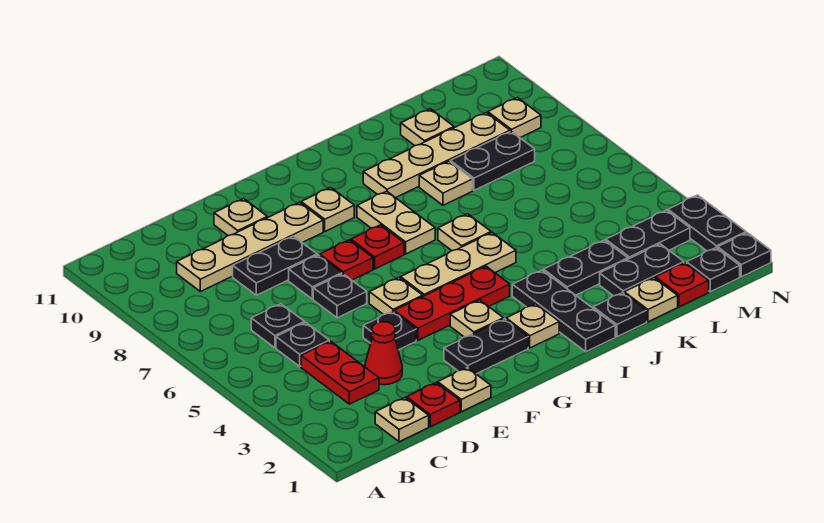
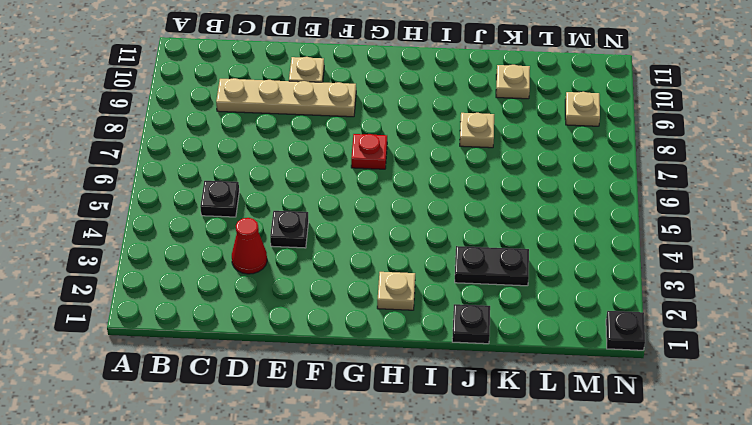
none -> tan plate C1 level 1
none -> red plate C3:C4 level 1
none -> black plate C6 level 1
none -> red plate D1 level 1

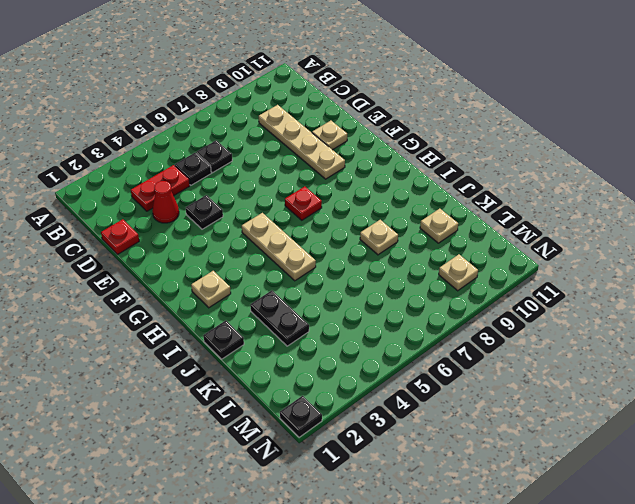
none -> tan plate C1 level 1
none -> black plate D8:E8 level 1
none -> tan plate E1 level 1
none -> black plate E6 level 1

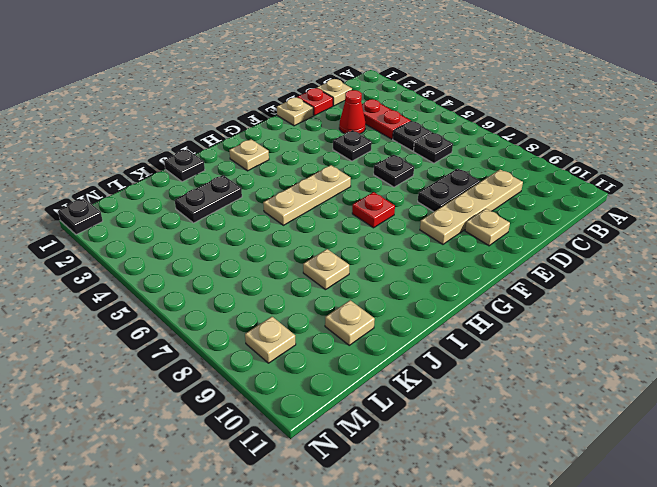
none -> black plate E7 level 1
none -> black plate F2:G2 level 1
none -> red plate F4:H4 level 1
none -> tan plate F5 level 1

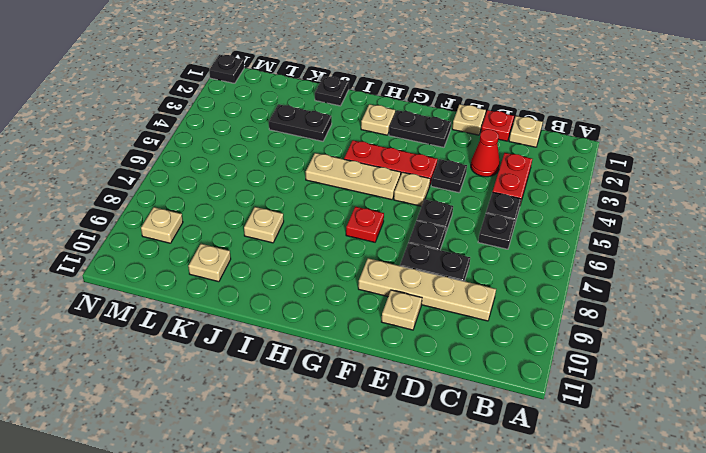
none -> red plate F7 level 1
none -> tan plate G3 level 1
none -> tan plate G9 level 1
none -> tan plate H7:H8 level 1

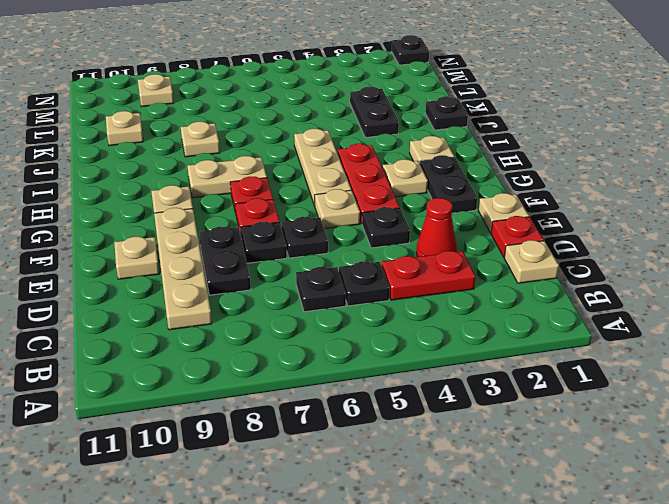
none -> black plate I1:I3 level 1
none -> tan plate I6 level 1
none -> tan plate I9:L9 level 1
none -> tan plate K1 level 1

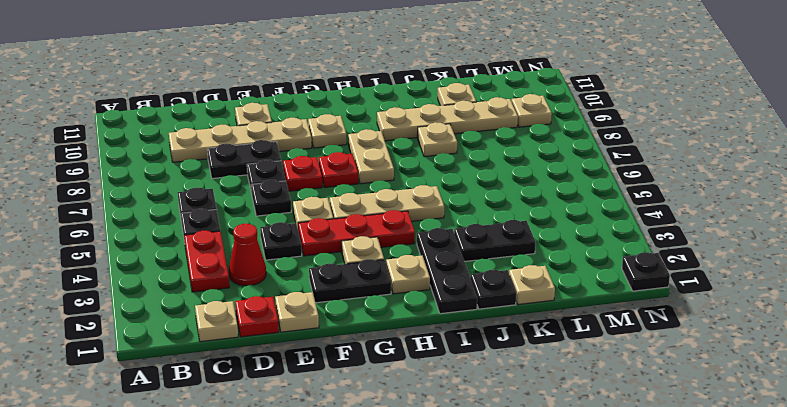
none -> tan plate I6 level 1
none -> black plate K2:L2 level 1
none -> black plate K8:L8 level 1
none -> red plate L1 level 1

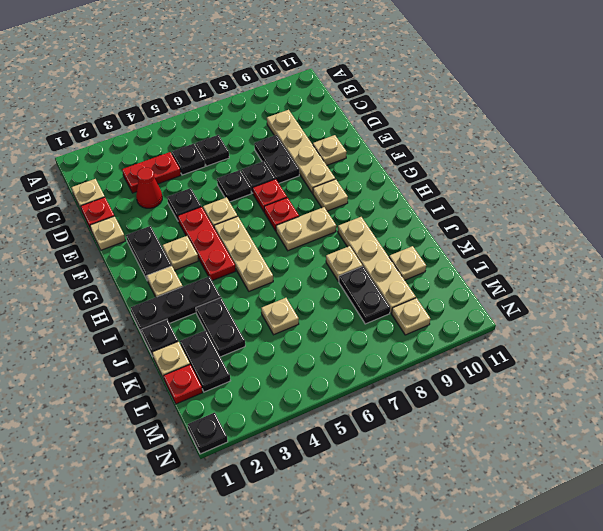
tan plate K5 level 1 -> tan plate I6 level 1
none -> black plate L3:M3 level 1
none -> black plate M1 level 1
none -> black plate N2:N3 level 1

